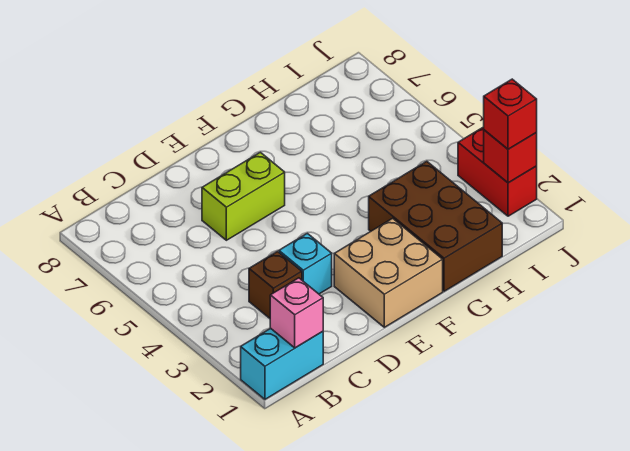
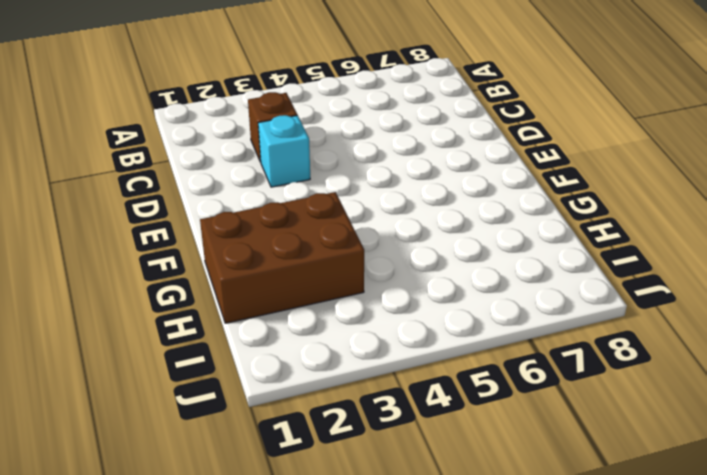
none -> cyan brick A1:B1 level 1
none -> lime brick D6:E6 level 1

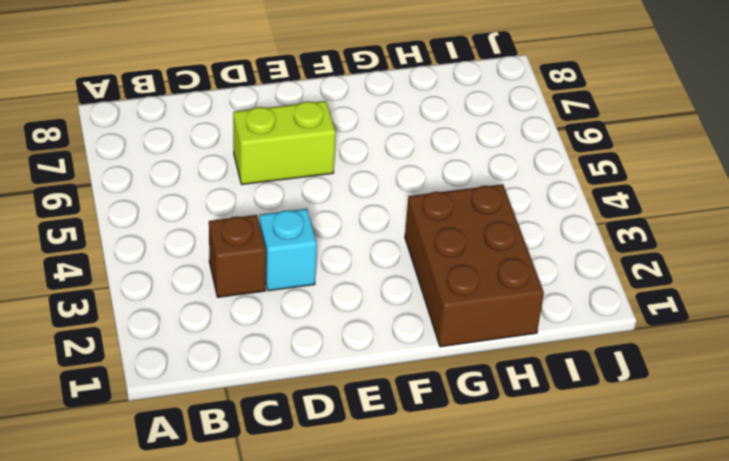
none -> cyan brick A1:B1 level 1
none -> tan brick E1:F2 level 1

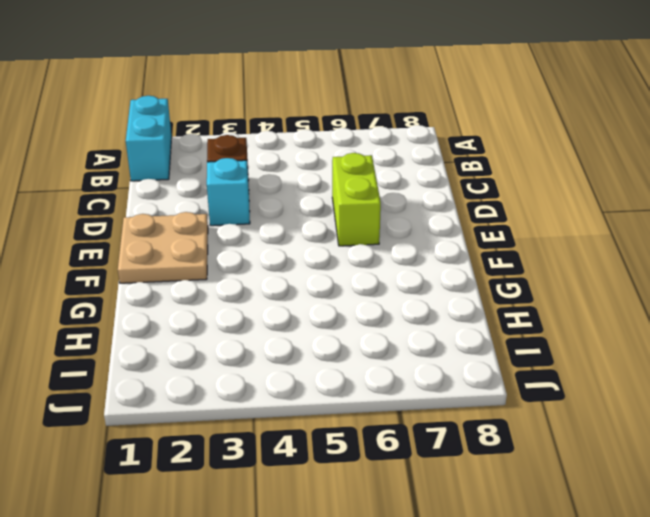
tan plate E1:F2 level 1 -> tan brick E1:F2 level 1
none -> brown brick G1:H3 level 1
none -> red brick J2:J3 level 1

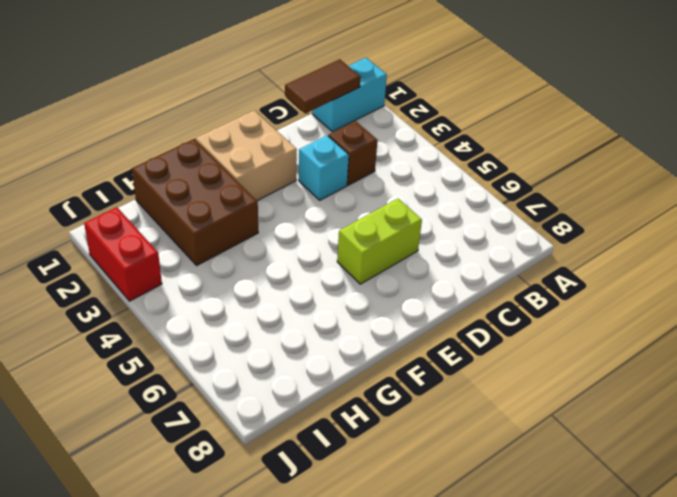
brown tile B1:C1 level 2 -> pink brick B1 level 2
none -> red brick J2 level 2
none -> red brick J2 level 3

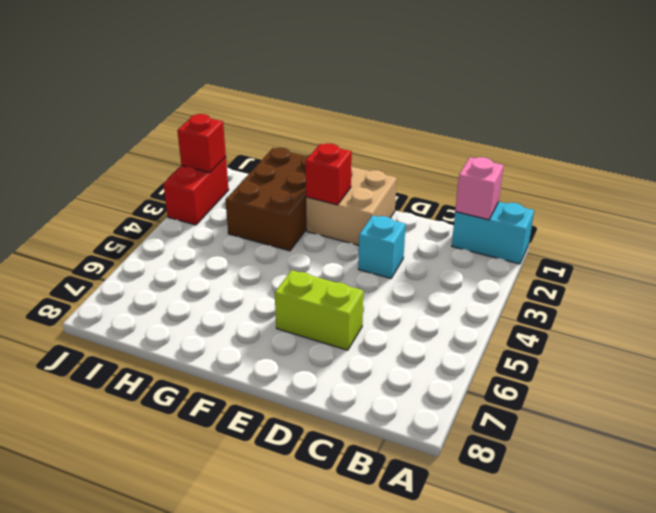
red brick F2 level 2 -> red brick J2 level 3
none -> brown brick C3 level 1

